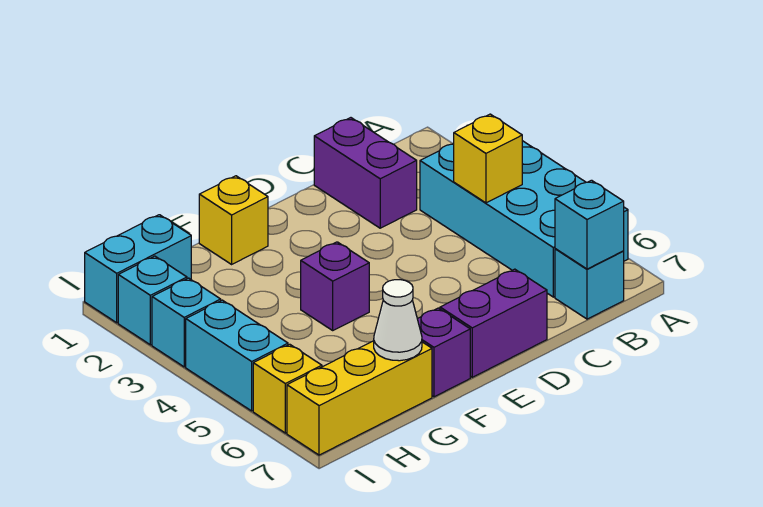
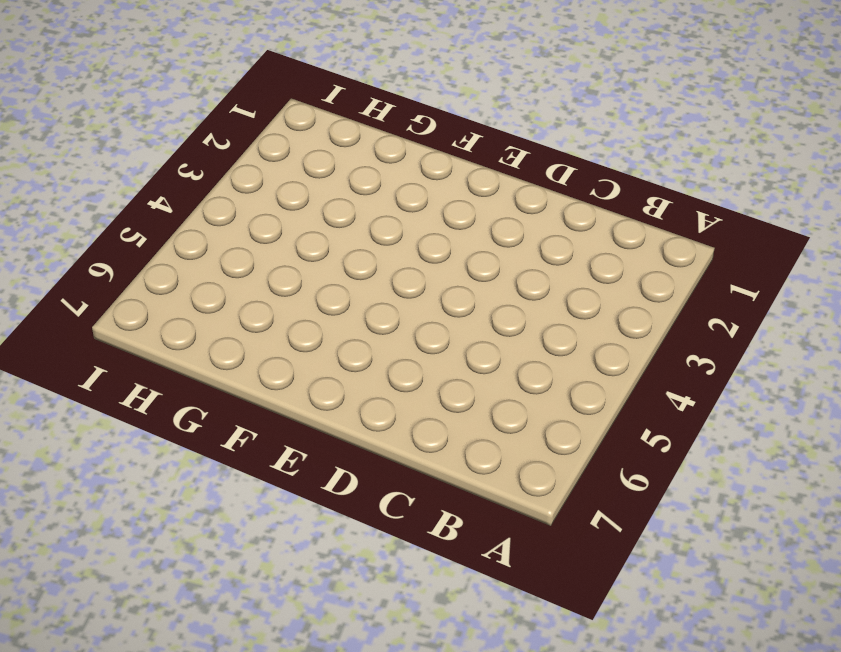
none -> cyan brick A3:B6 level 1
none -> cyan brick B7 level 1
none -> purple brick C1:C2 level 1

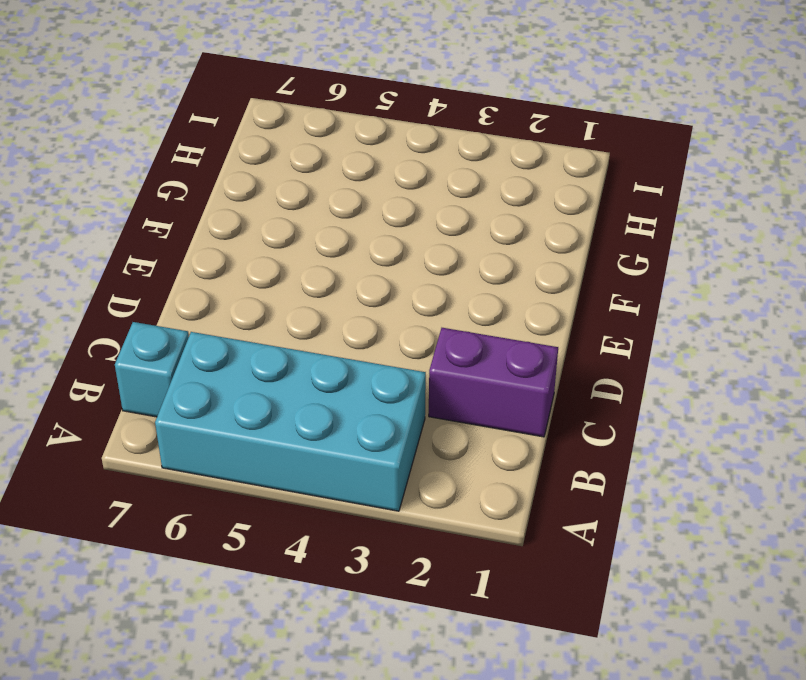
none -> purple brick D7:E7 level 1
none -> yellow brick F1 level 1
none -> purple brick F4 level 1

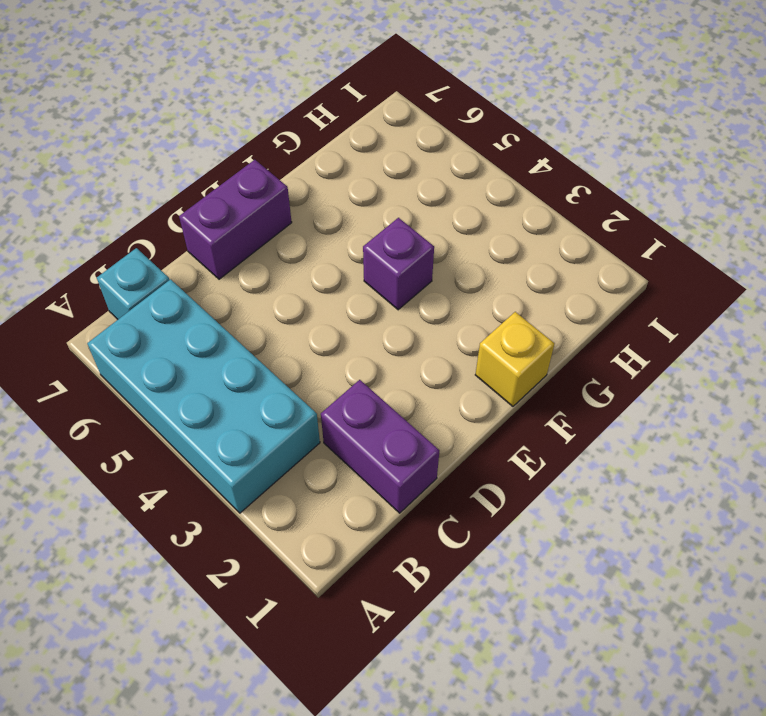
none -> purple brick F7 level 1
none -> yellow brick G7:I7 level 1
none -> cyan brick H1:I1 level 1

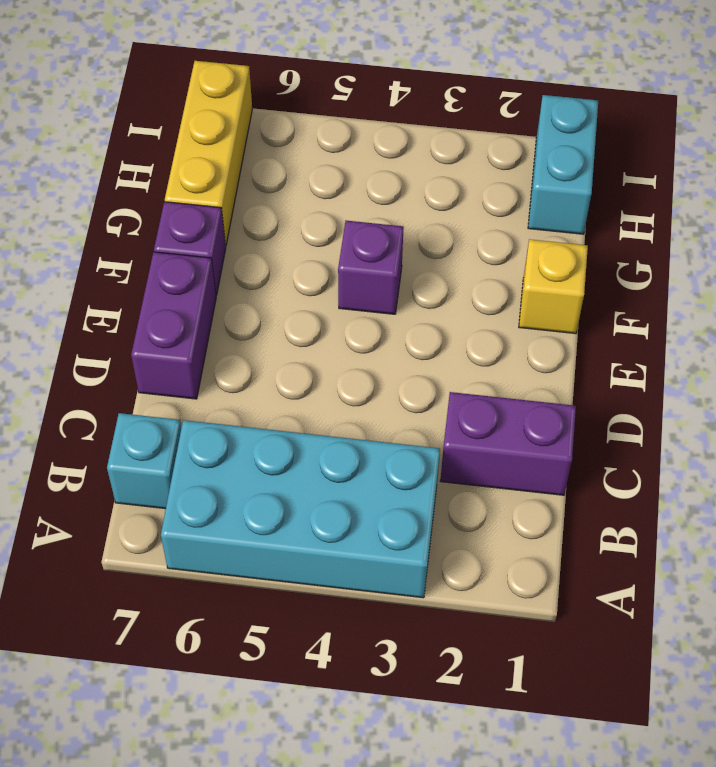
none -> cyan brick I2 level 1
none -> cyan brick I3 level 1
none -> cyan brick I4:I5 level 1

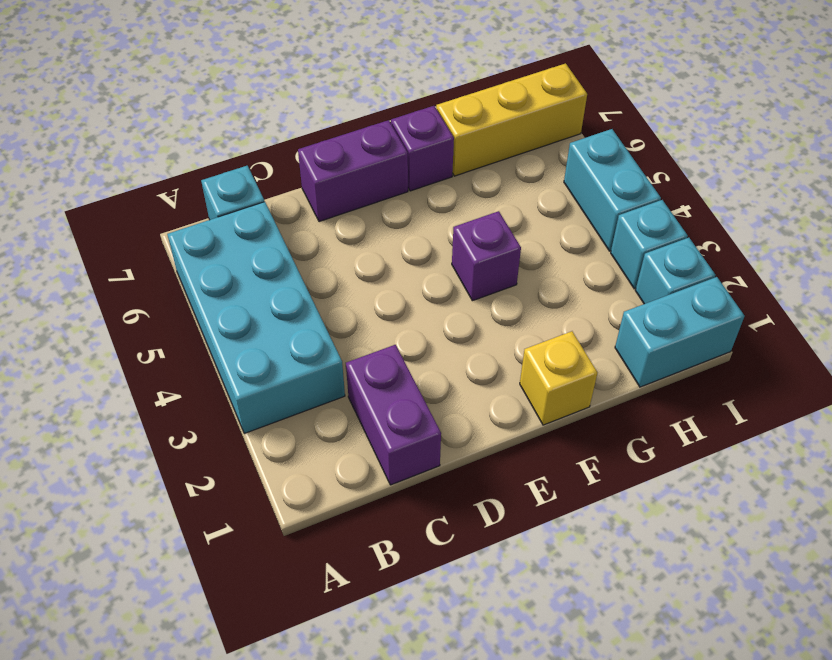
none -> yellow brick I6 level 1
none -> yellow brick B4 level 2
none -> cyan brick B7 level 2

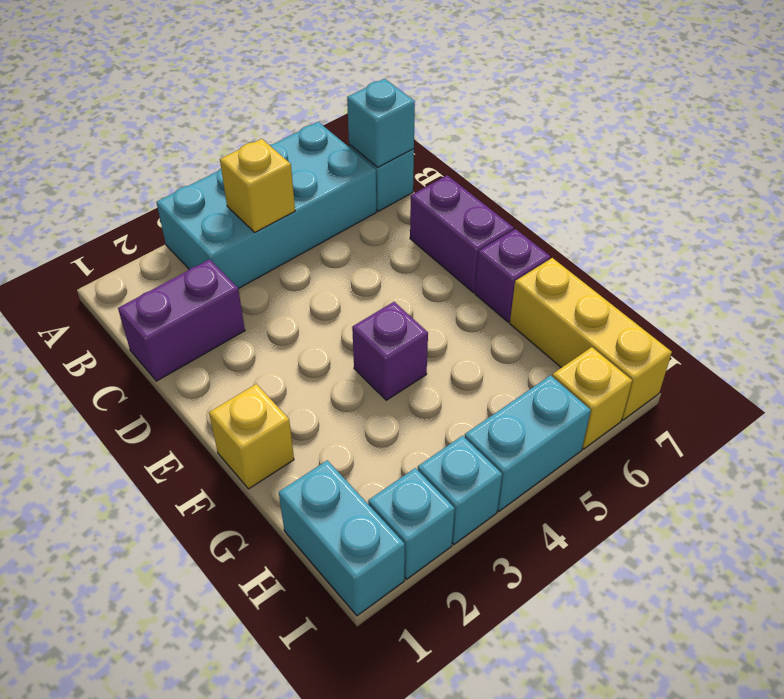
none -> white cone G7 level 2

